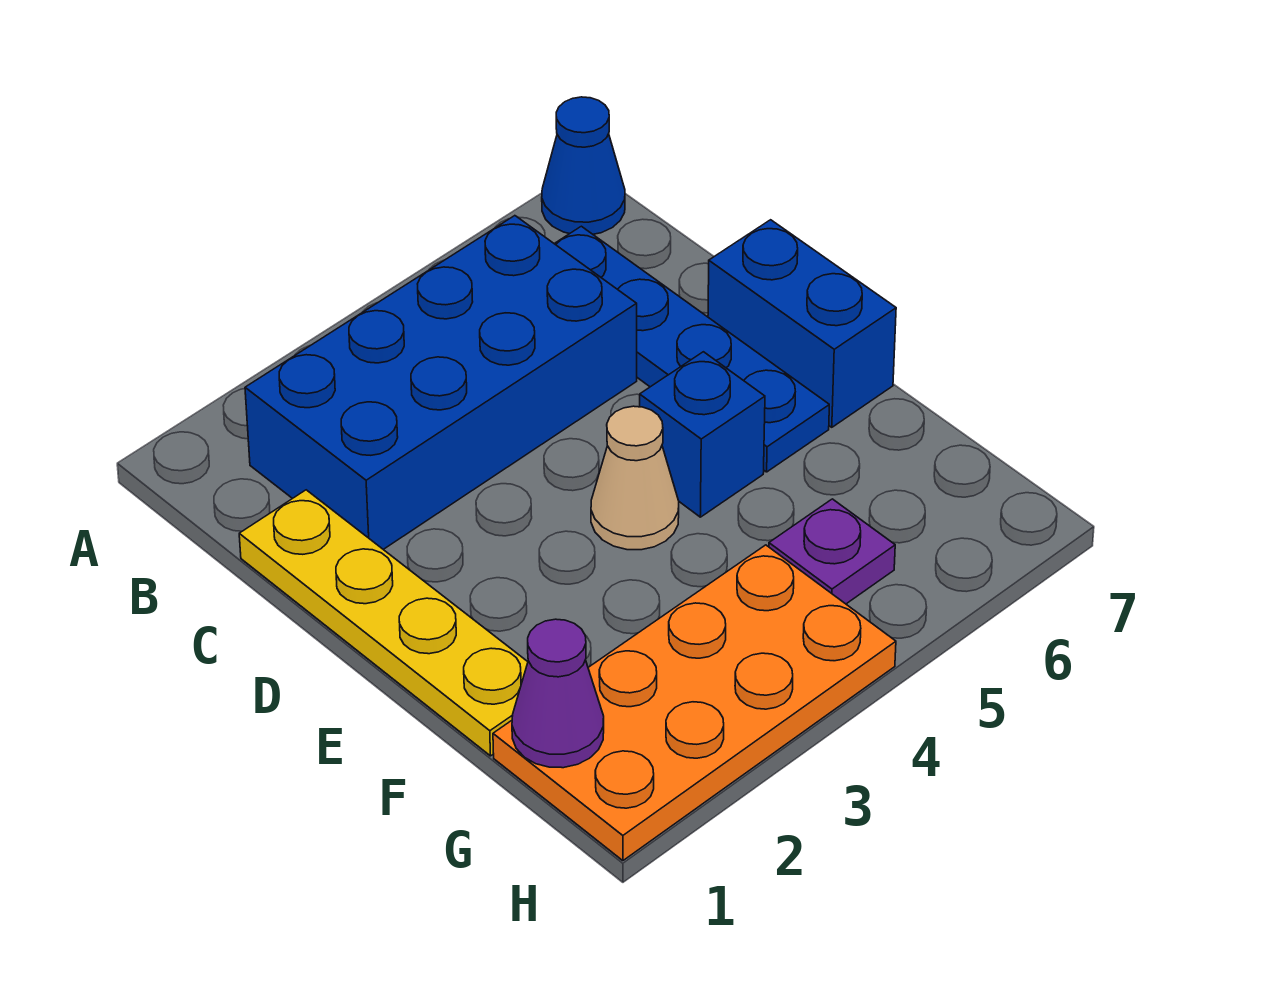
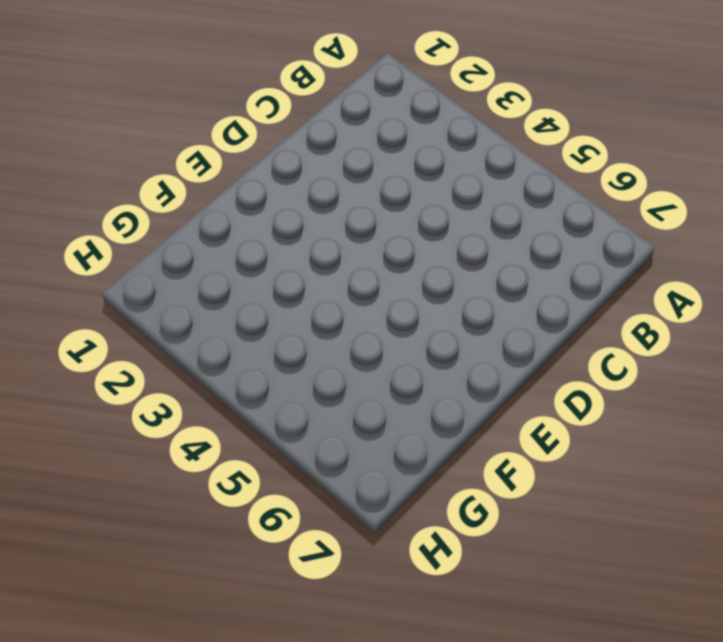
none -> blue cone A7 level 1
none -> blue brick B2:C5 level 1

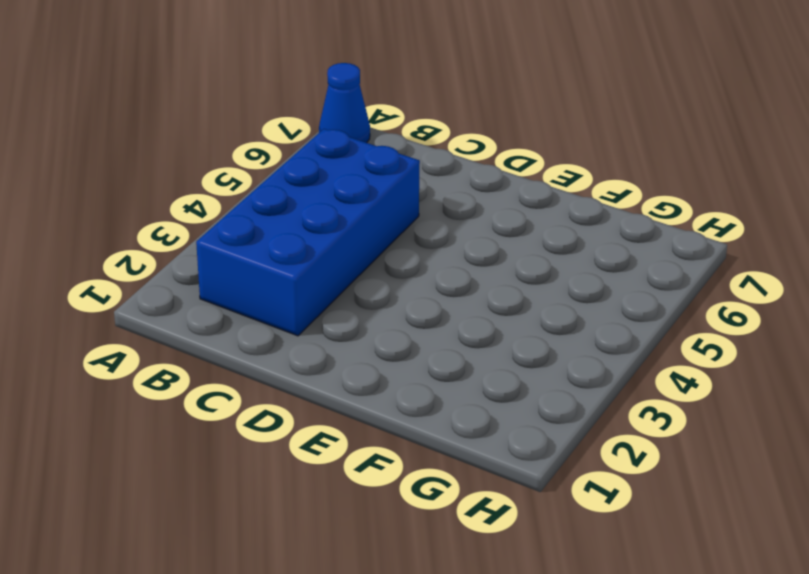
none -> blue plate B6:E6 level 1
none -> yellow plate C1:F1 level 1

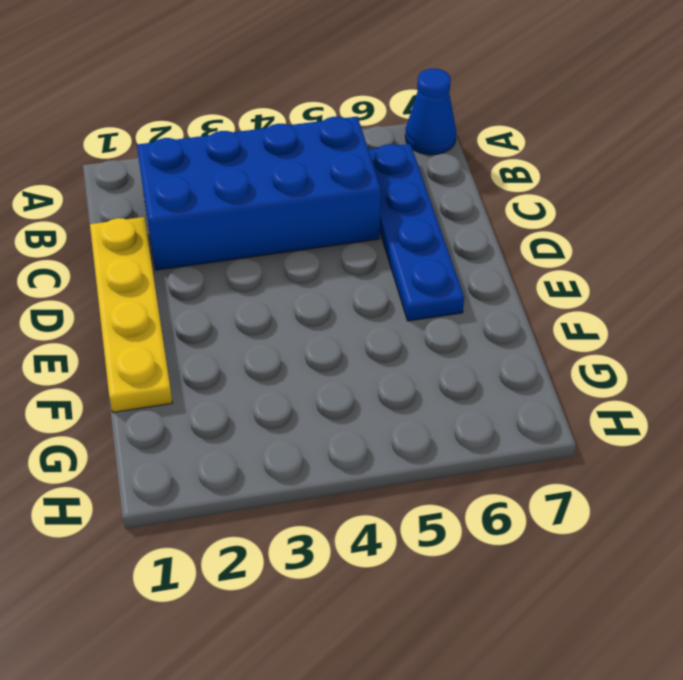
none -> blue brick D7:E7 level 1
none -> tan cone E4 level 1

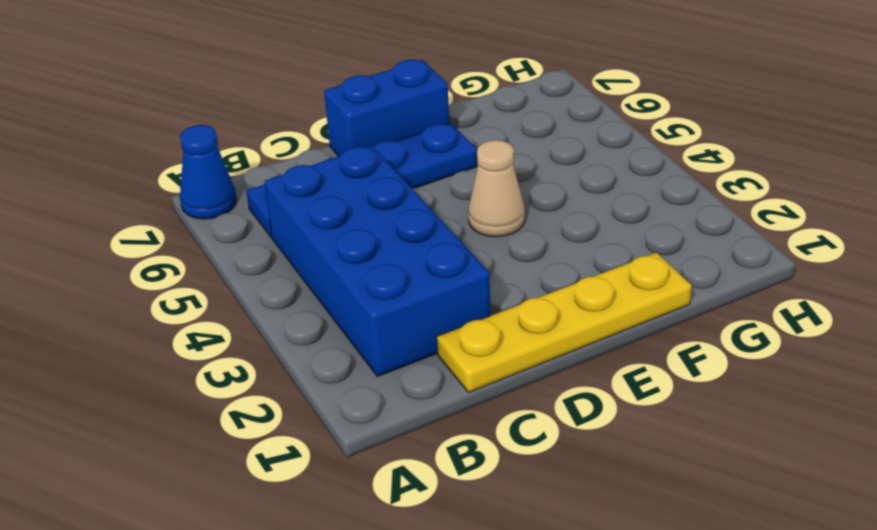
none -> blue brick E5 level 1
none -> orange plate G1:H4 level 1

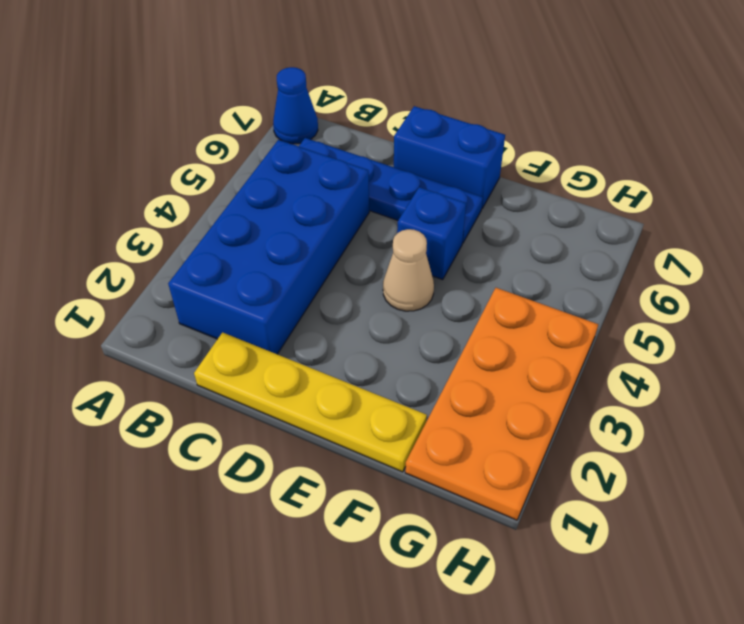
none -> purple plate G5 level 1
none -> purple cone G1 level 2

